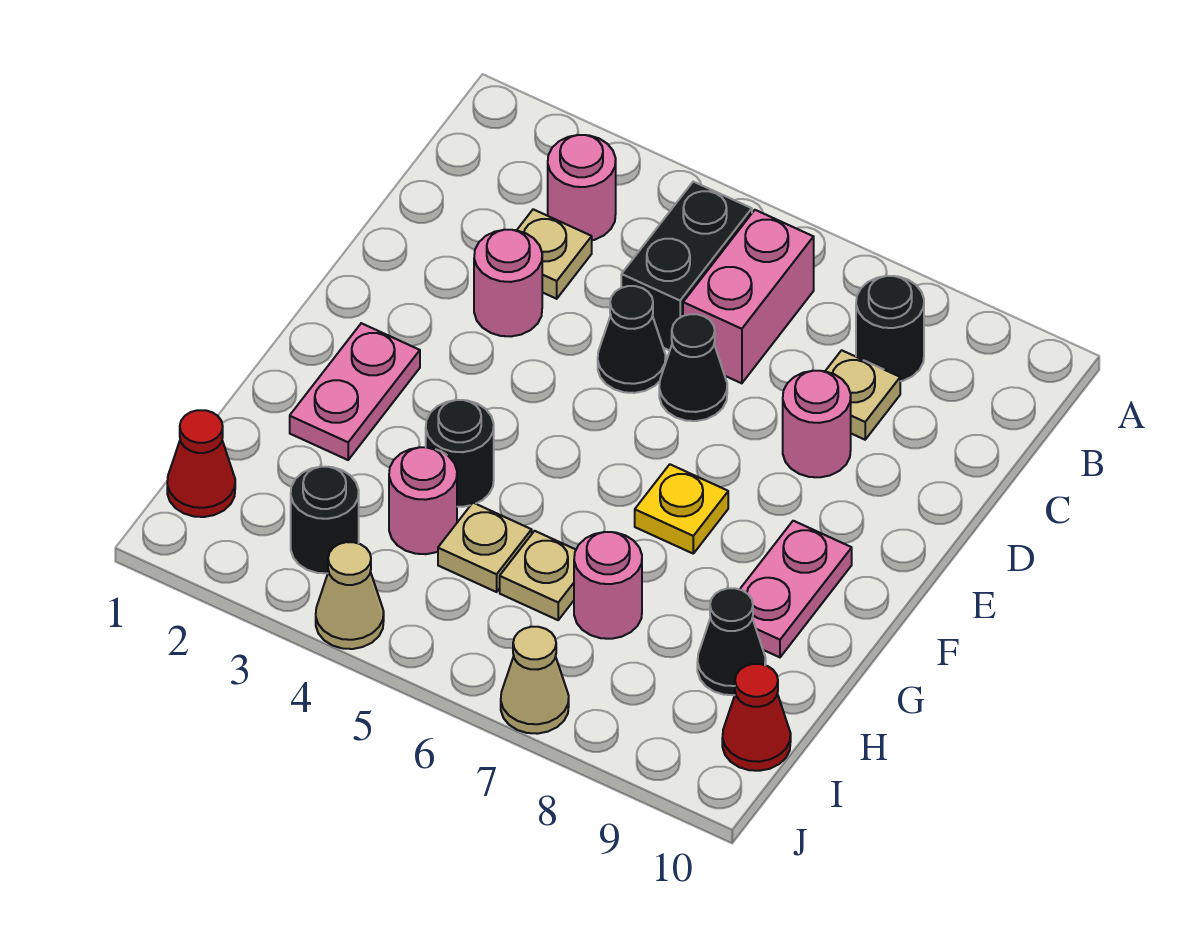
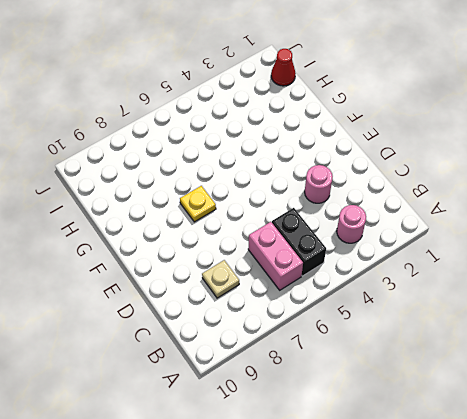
none -> black round brick B8 level 1
none -> tan plate C3 level 1
none -> black cone D5 level 1

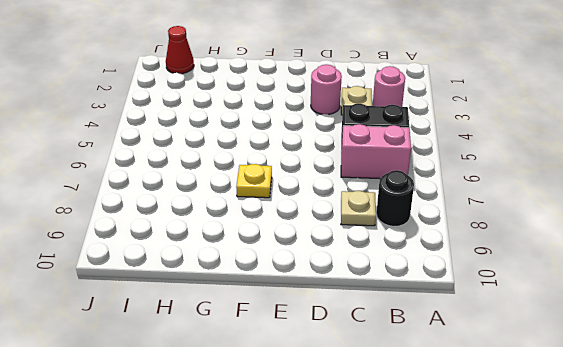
none -> black cone D5 level 1
none -> black cone D6 level 1
none -> pink round brick D8 level 1

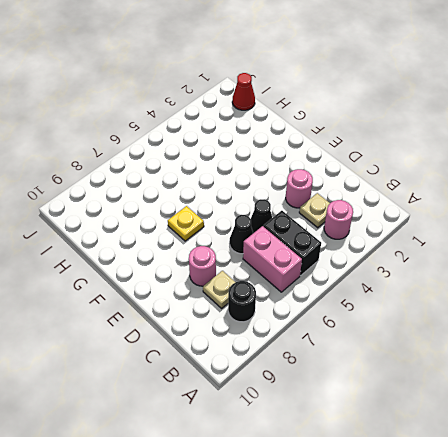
none -> pink plate F2:G2 level 1
none -> pink plate F9:G9 level 1
none -> black round brick G4 level 1

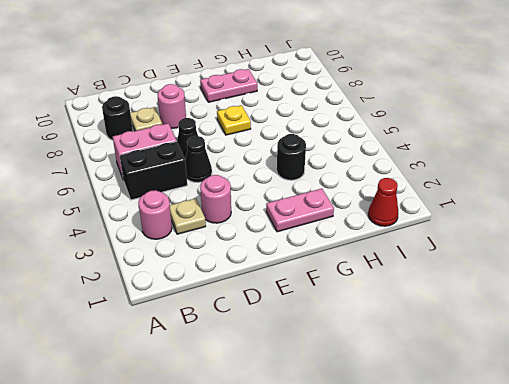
none -> pink round brick H4 level 1
none -> tan plate H5 level 1
none -> tan plate H6 level 1

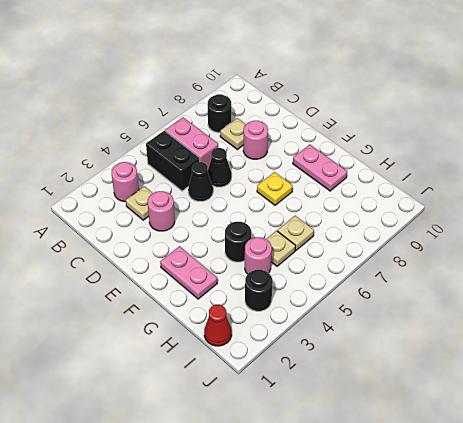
none -> pink round brick H7 level 1
none -> black cone H9 level 1
none -> red cone I10 level 1

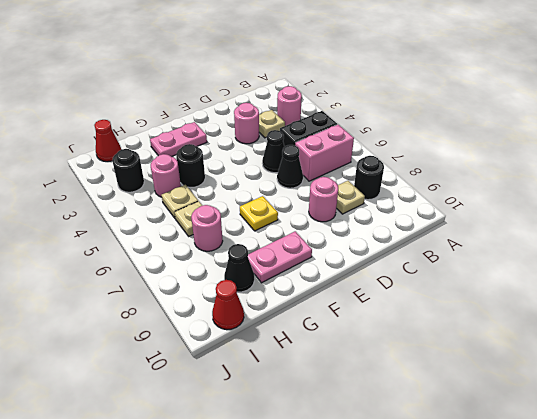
none -> tan cone J4 level 1
none -> tan cone J7 level 1

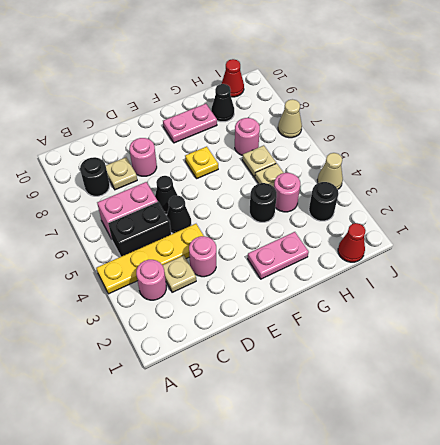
yellow plate A4:D4 level 1 -> none

